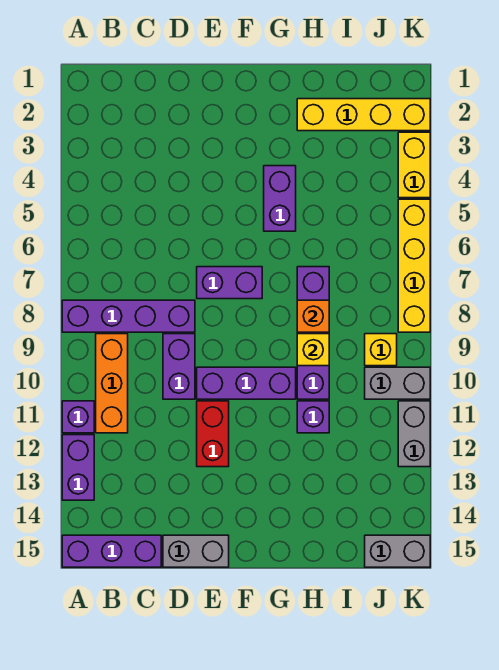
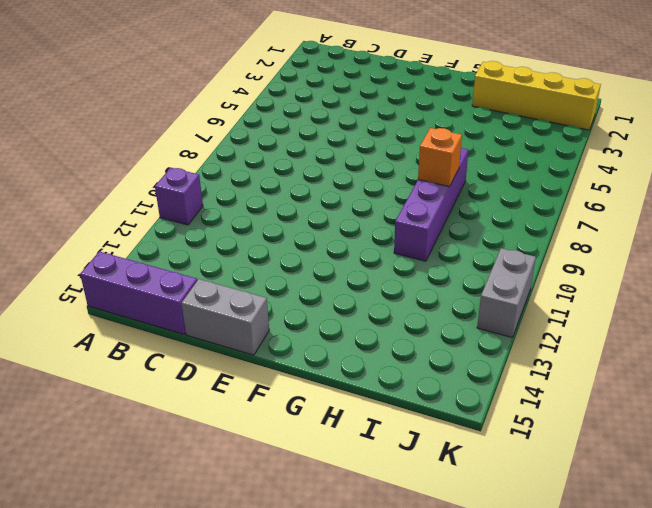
none -> purple brick A8:D8 level 1
none -> purple brick A12:A13 level 1
none -> orange brick B9:B11 level 1

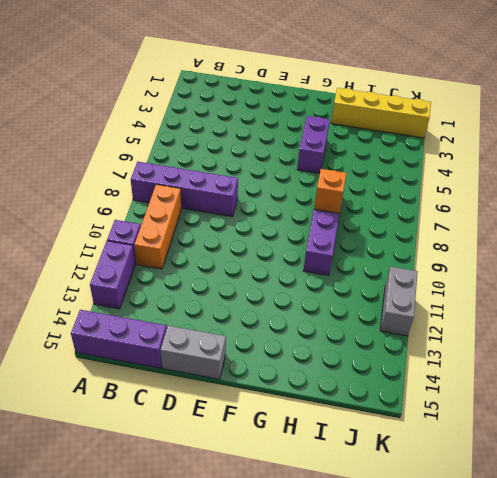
none -> purple brick D9:D10 level 1
none -> purple brick E7:F7 level 1
none -> purple brick E10:G10 level 1

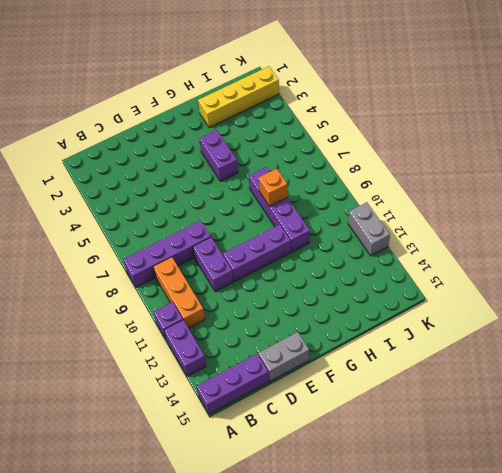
none -> purple brick E7:F7 level 1
none -> red brick E11:E12 level 1
none -> purple brick H11 level 1

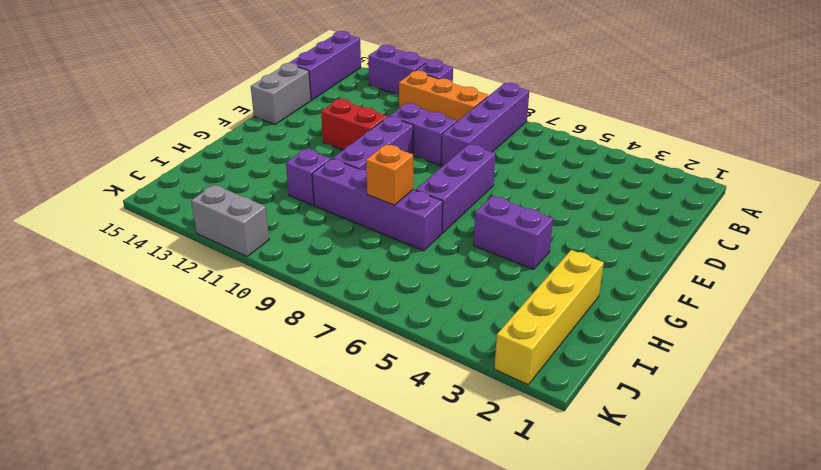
purple brick E7:G7 level 1 -> purple brick E7:F7 level 1
none -> yellow brick J9 level 1
none -> grey brick J10:K10 level 1
none -> grey brick J15:K15 level 1

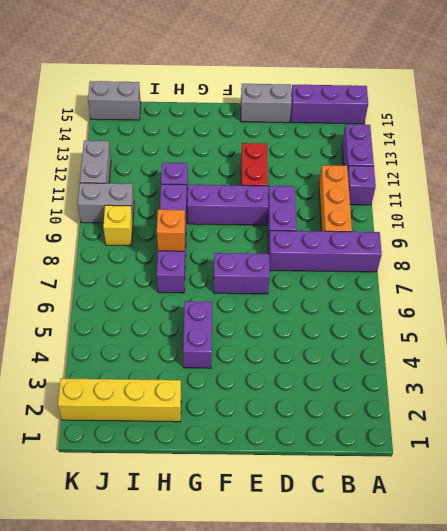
none -> yellow brick K3:K4 level 1
none -> yellow brick K5:K8 level 1
none -> yellow brick H9 level 2

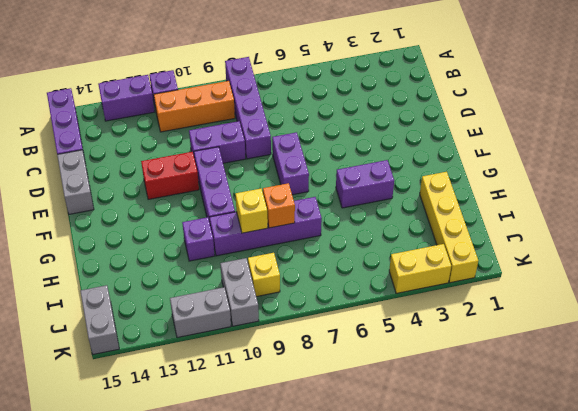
none -> yellow brick K5:K8 level 1

